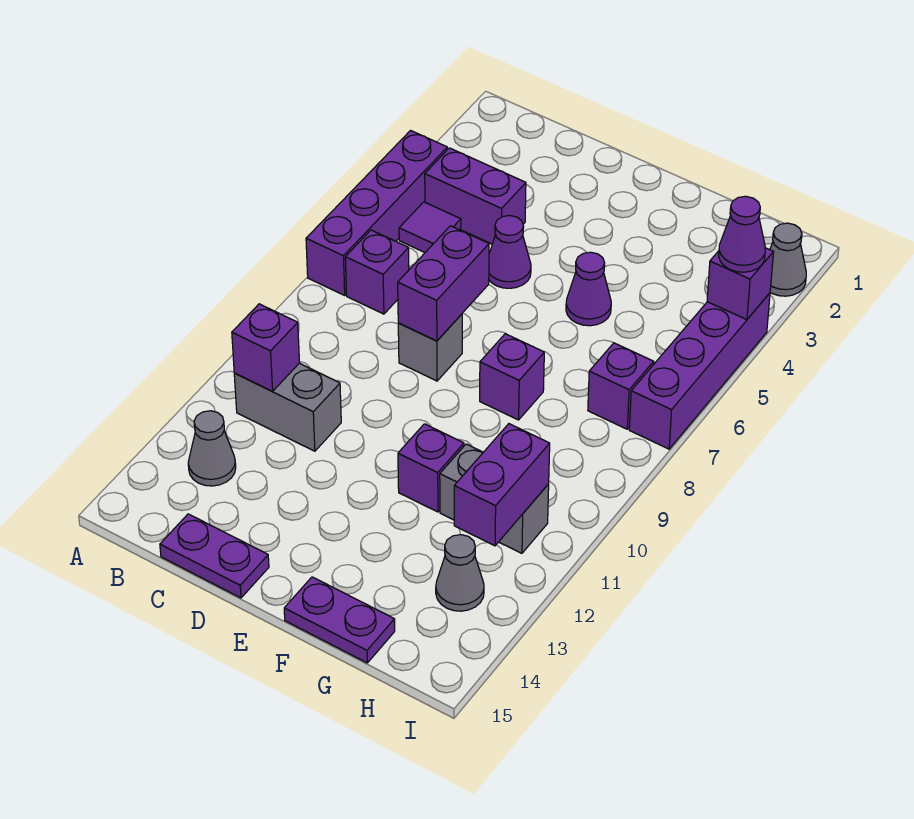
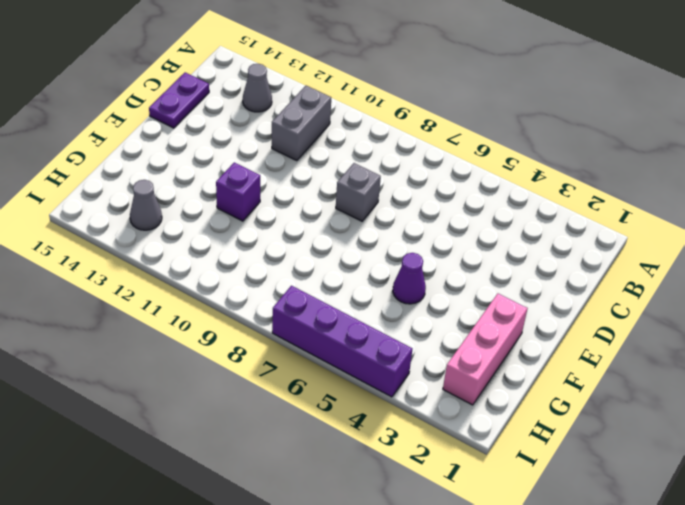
pink brick F2:H2 level 1 -> none
none -> purple brick A4:A7 level 1
none -> purple brick B4:C4 level 1
none -> purple tile B5 level 1

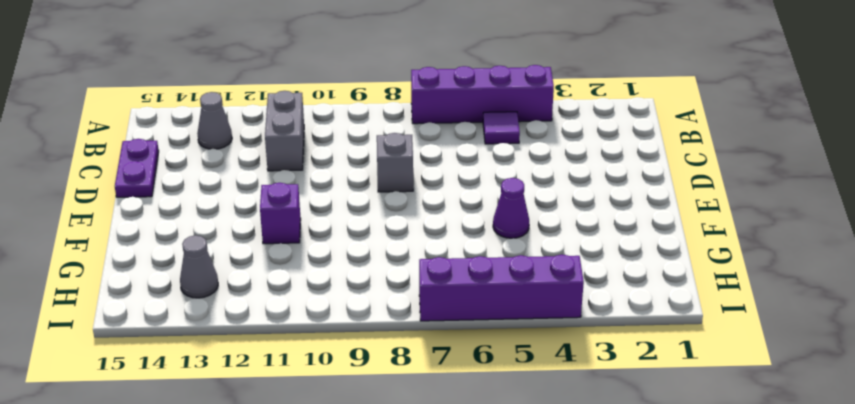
none -> purple brick B4:C4 level 1
none -> purple brick B7 level 1
none -> purple cone D5 level 1

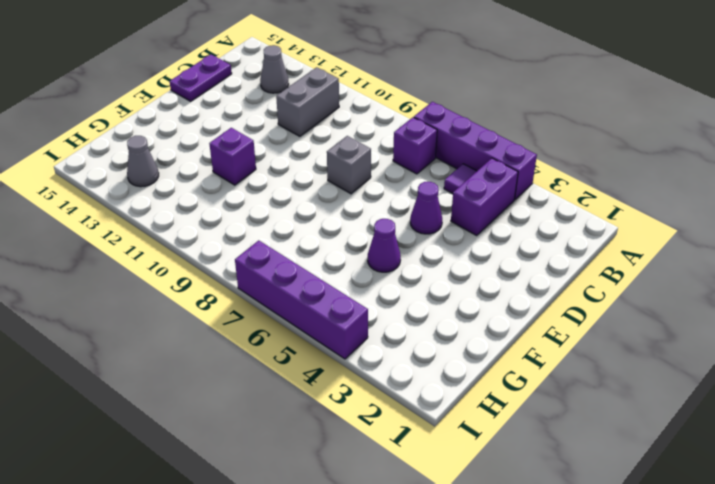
none -> purple brick F8 level 1
none -> purple plate F15:G15 level 1
none -> grey brick G11:H11 level 1

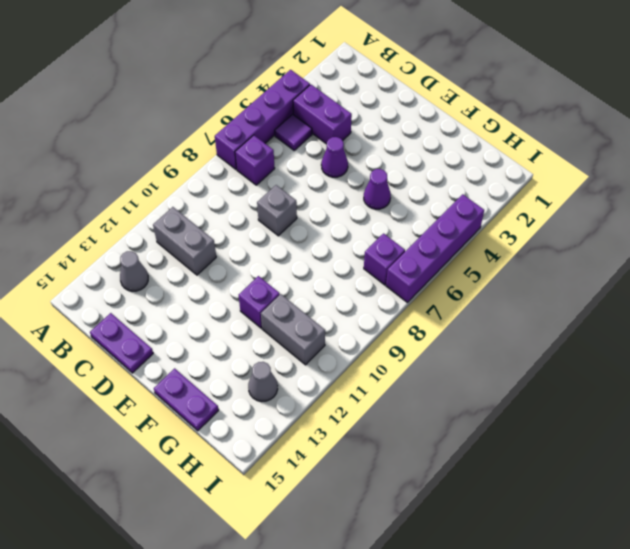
none -> purple brick F8 level 1
none -> grey cone I2 level 1
none -> purple brick B11 level 2

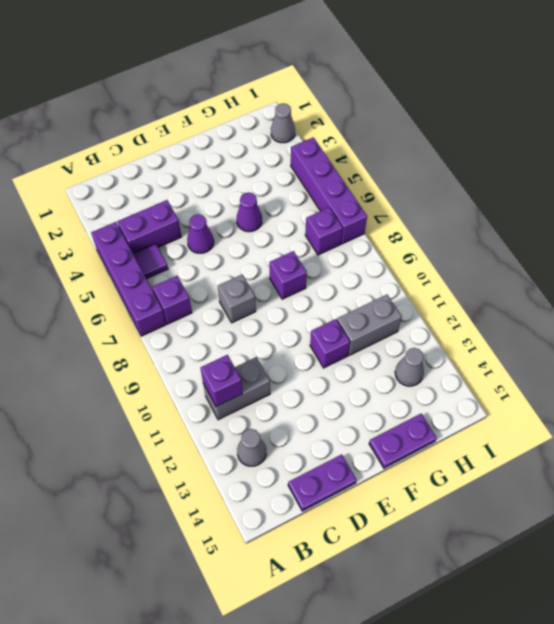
none -> purple brick D7:D8 level 2
none -> purple brick H11:H12 level 2
none -> purple brick I4 level 2

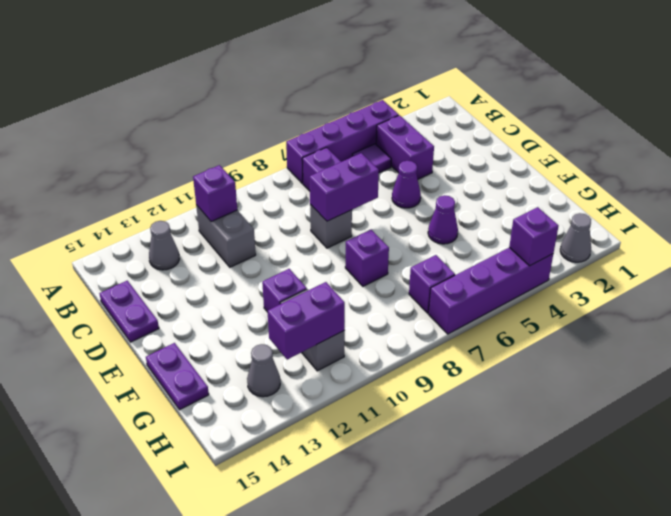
none -> purple cone I4 level 3

